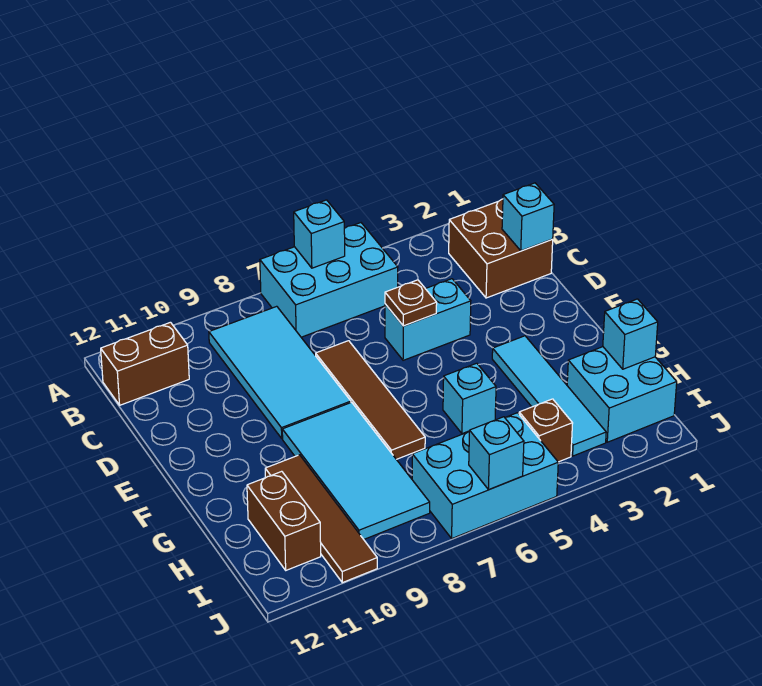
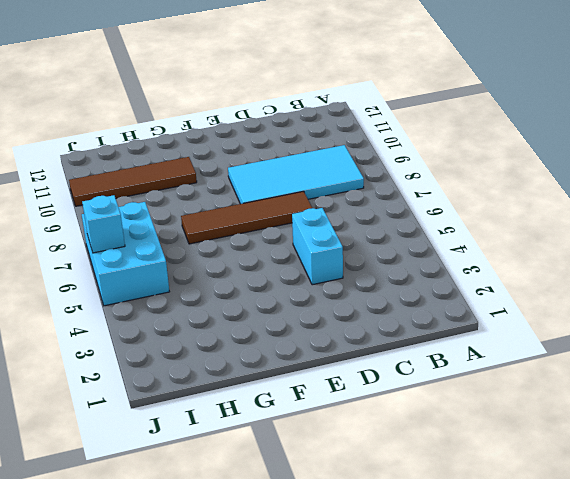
none -> cyan brick A5:B7 level 1
none -> brown brick B1:C2 level 1
none -> brown brick B11:B12 level 1

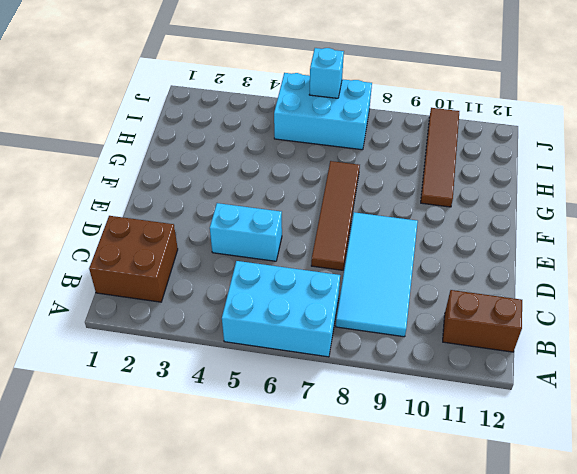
none -> cyan tile F3:I3 level 1
none -> cyan tile F8:I9 level 1
none -> cyan brick G5 level 1

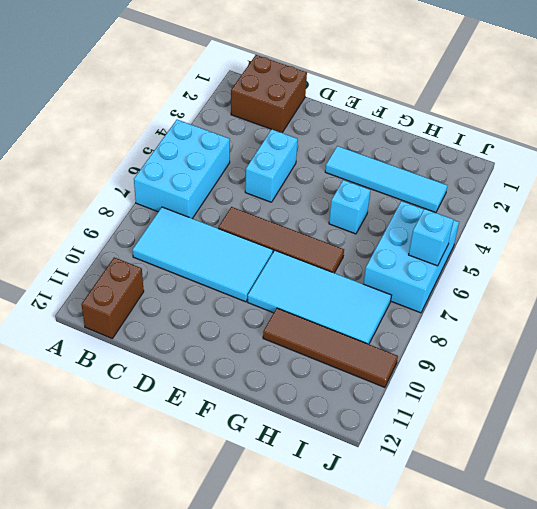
none -> cyan brick H1:I2 level 1
none -> brown brick H11:I11 level 1
none -> brown brick I4 level 1

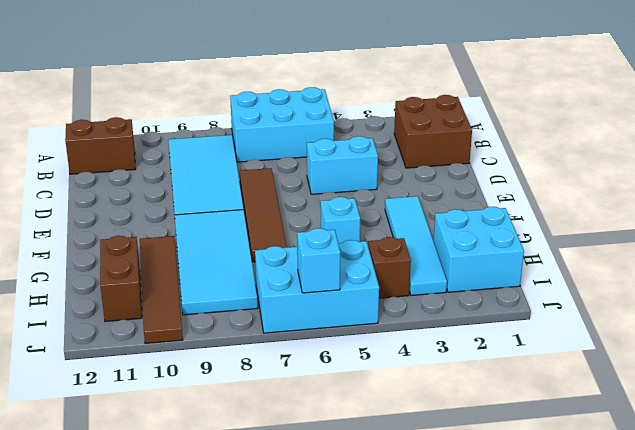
none -> cyan brick A6 level 2
none -> cyan brick C1 level 2
none -> brown plate D5 level 2

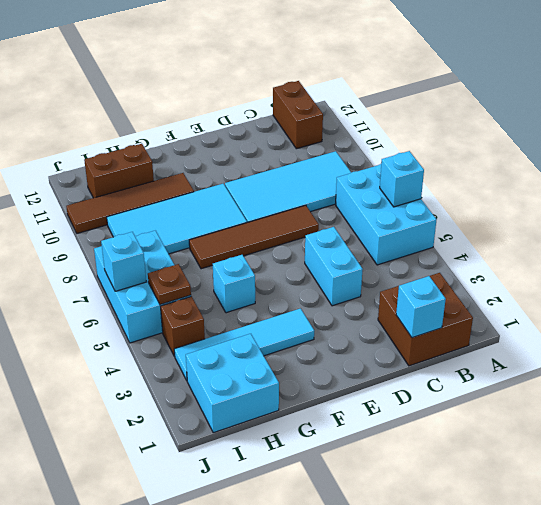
brown plate I5 level 2 -> brown plate D5 level 2
none -> cyan brick H1 level 2

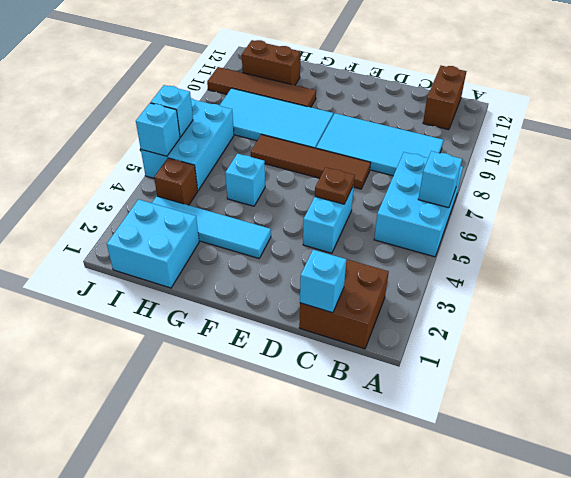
cyan brick J5 level 2 -> cyan brick H1 level 2

